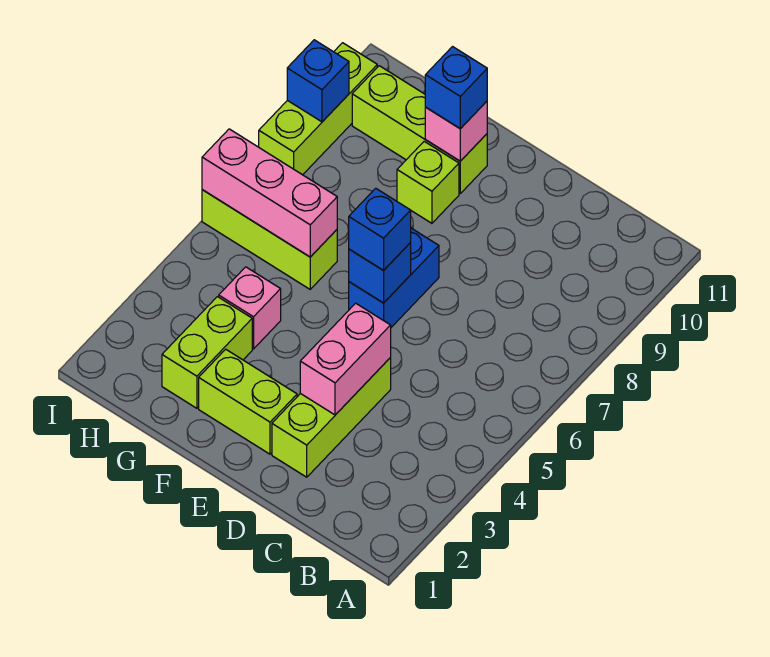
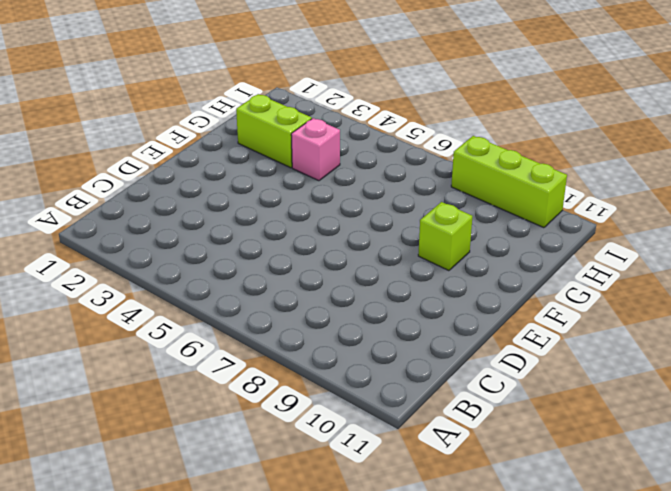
none -> lime brick D2:D4 level 1
none -> lime brick E2:F2 level 1
none -> blue brick E6:E7 level 1

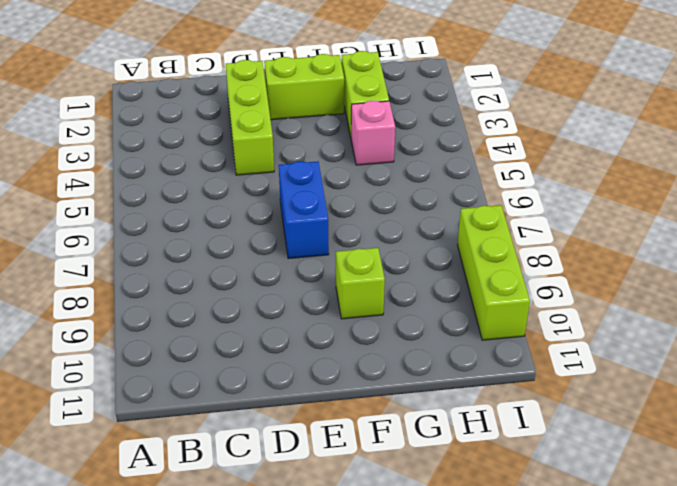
none -> lime brick F10:H10 level 1
none -> lime brick G6:I6 level 1
none -> pink brick D3:D4 level 2

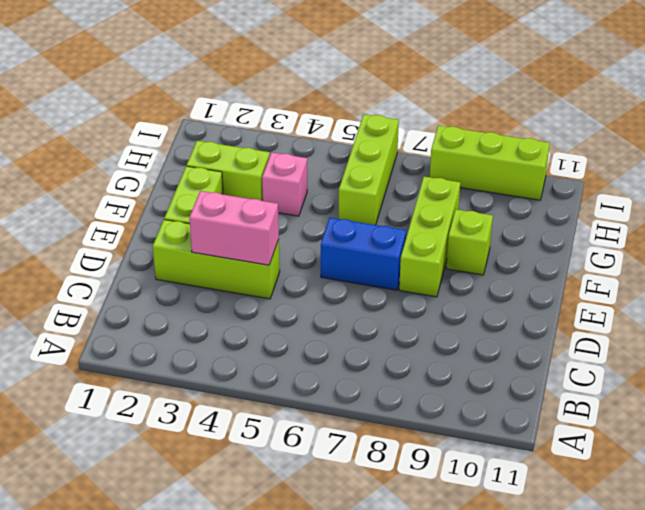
lime brick E8:G8 level 1 -> lime brick F10:H10 level 1
none -> blue brick E6 level 2
none -> pink brick F10 level 2
none -> pink brick G6:I6 level 2

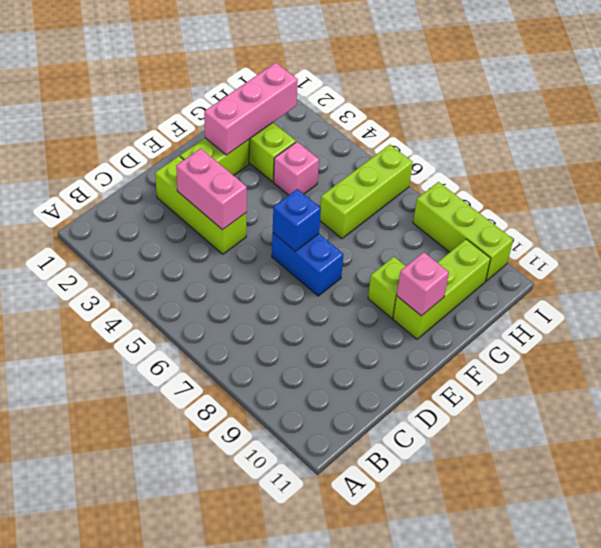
pink brick F2:H2 level 2 -> pink brick G6:I6 level 2
none -> blue brick I9 level 2
none -> blue brick E6 level 3
none -> blue brick F10 level 3

